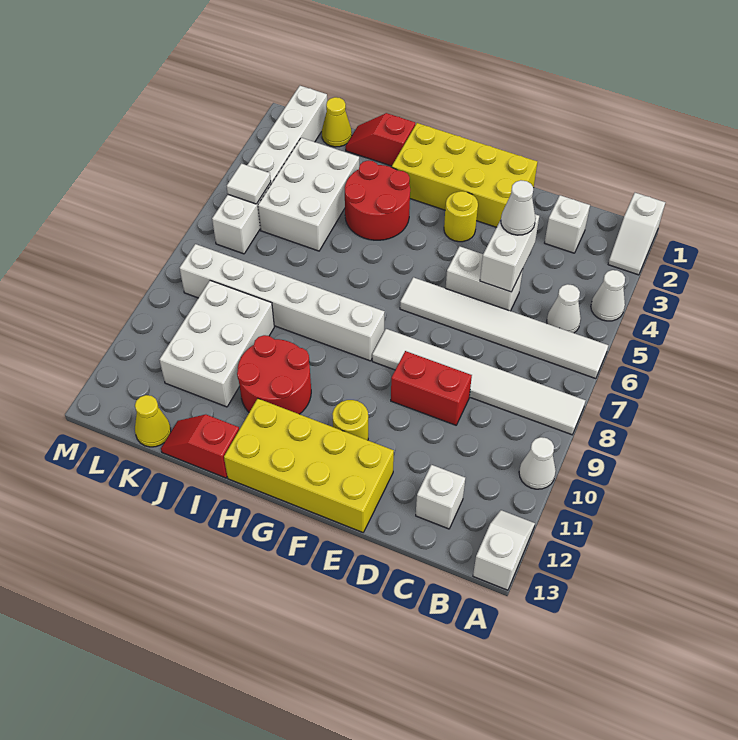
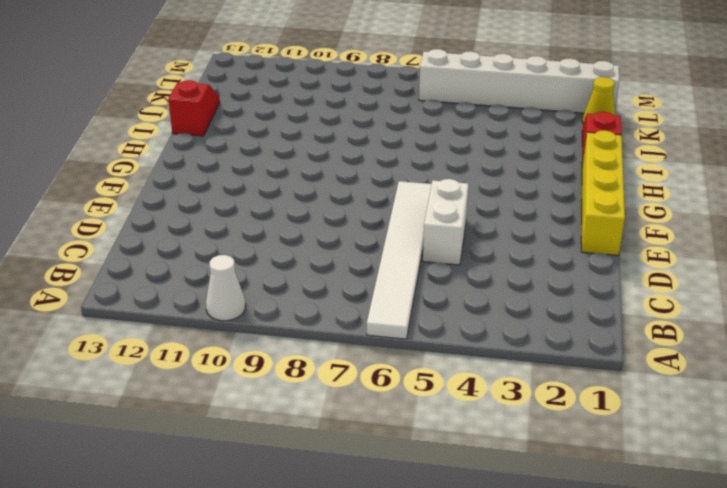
yellow brick E1:H1 level 1 -> yellow brick E1:H2 level 1
none -> white slope A1:A2 level 1 top 1
none -> white cone A4 level 1
none -> white tile A8:F8 level 1

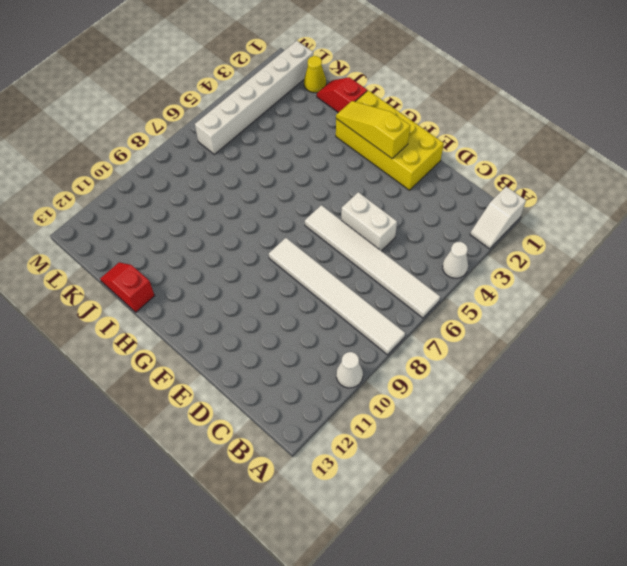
yellow slope F2:H2 level 2 top F -> none
none -> white slope A12:A13 level 1 top 13
none -> white cone B5 level 1
none -> white brick C2 level 1

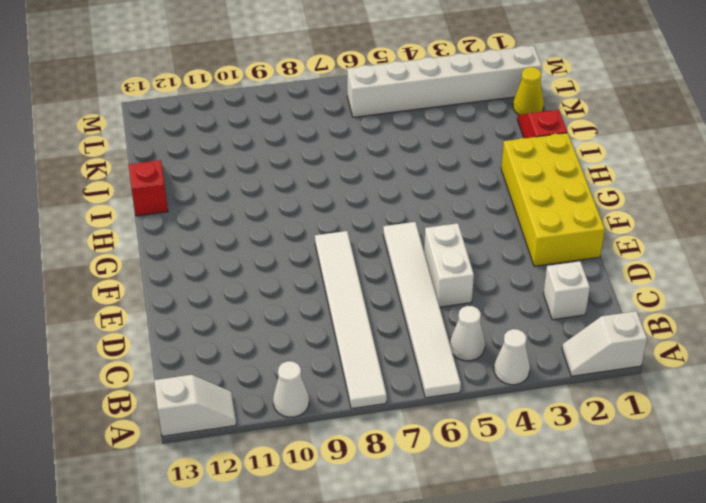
none -> white brick C12 level 1
none -> red brick D9:E9 level 1
none -> yellow brick E12:H13 level 1

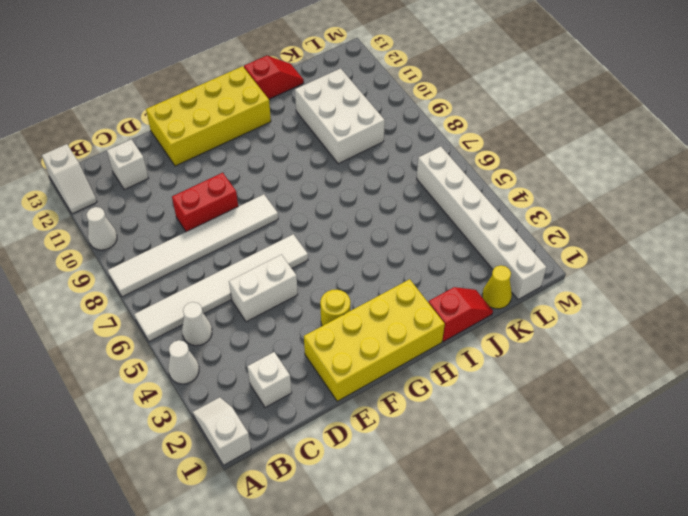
none -> yellow round brick F11 level 1
none -> white brick G8:L8 level 1
none -> red round brick H3:I4 level 1

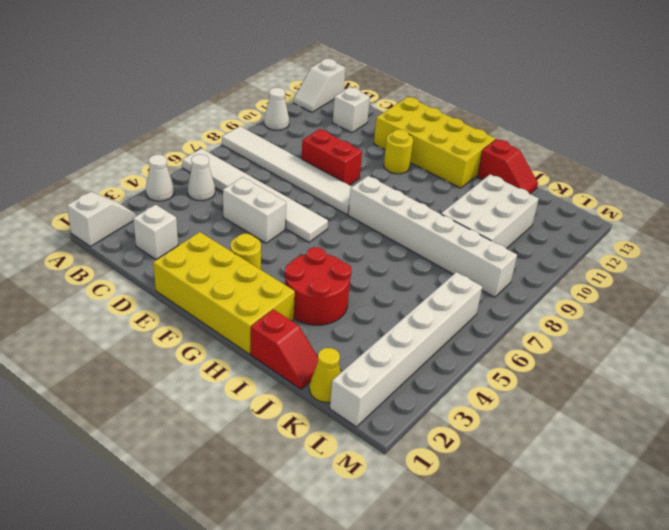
none -> red round brick H10:I11 level 1
none -> white brick J3:K5 level 1
none -> yellow cone K13 level 1

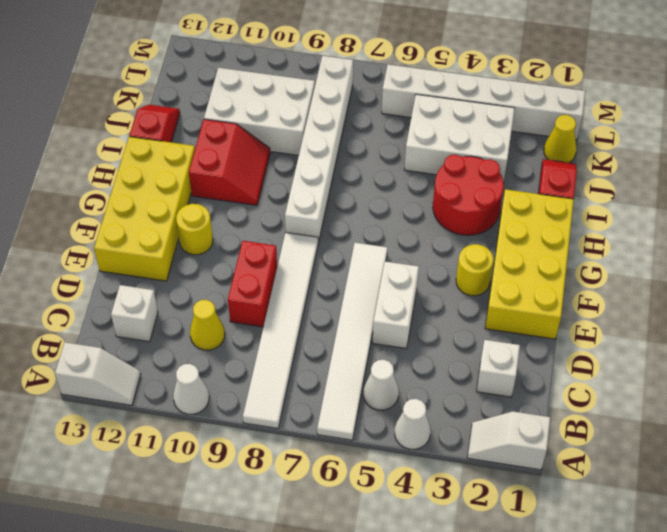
yellow cone C10 level 1 -> yellow cone K13 level 1
red slope H10:I11 level 1 top 11 -> red round brick H10:I11 level 1
none -> white brick D4:D5 level 2
none -> white tile L5 level 2
none -> white cone D4 level 3

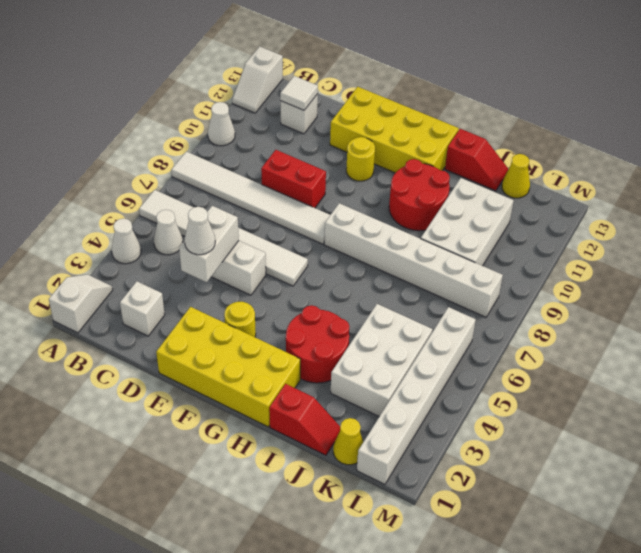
white tile C12 level 2 -> white tile L5 level 2

